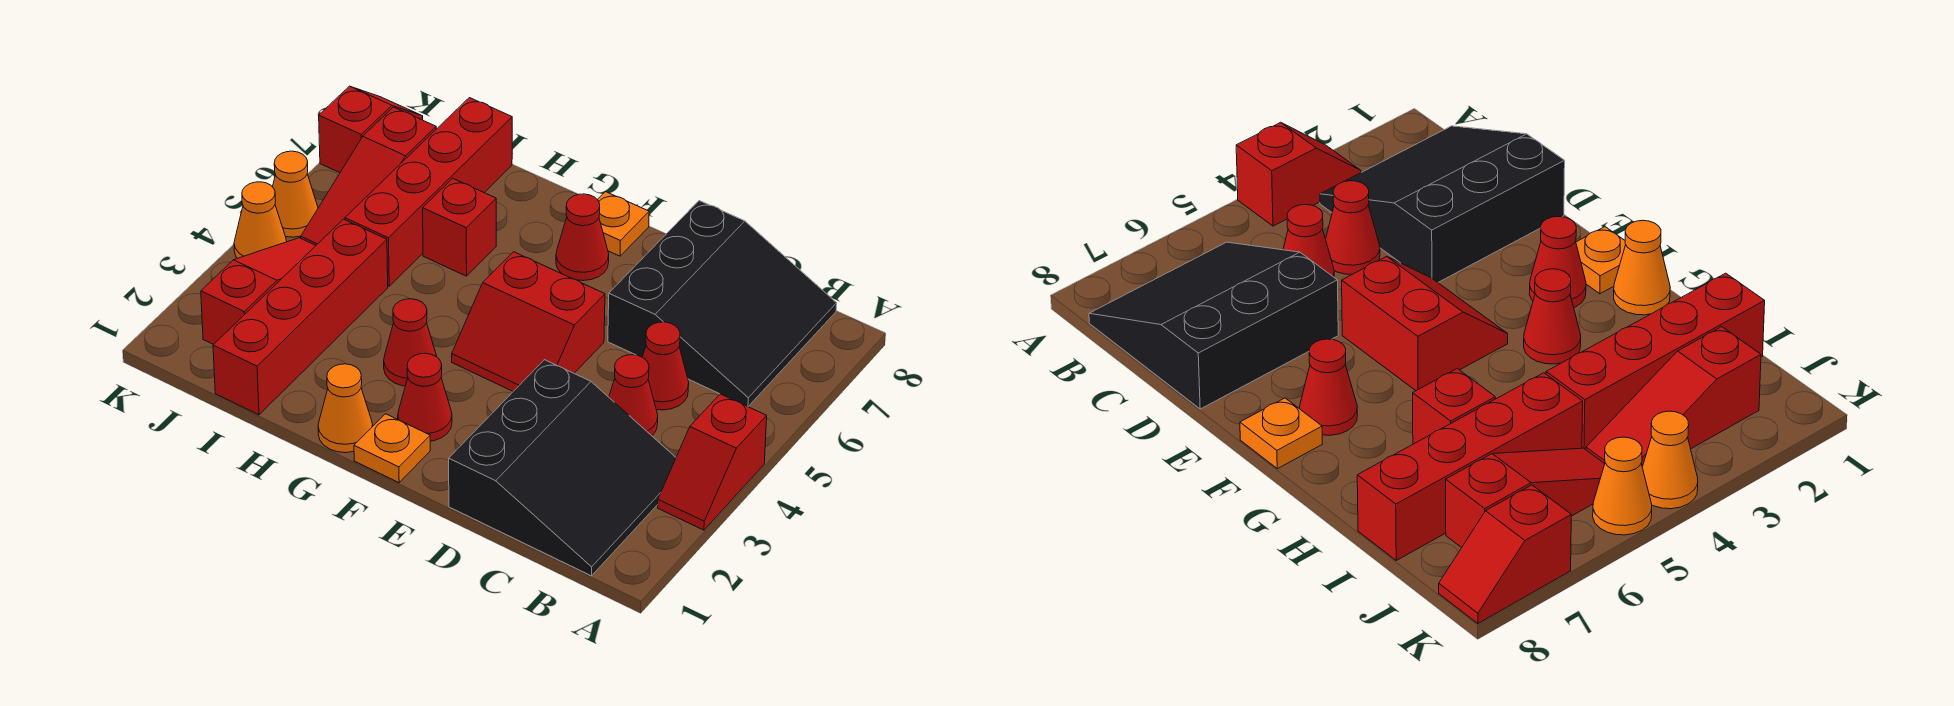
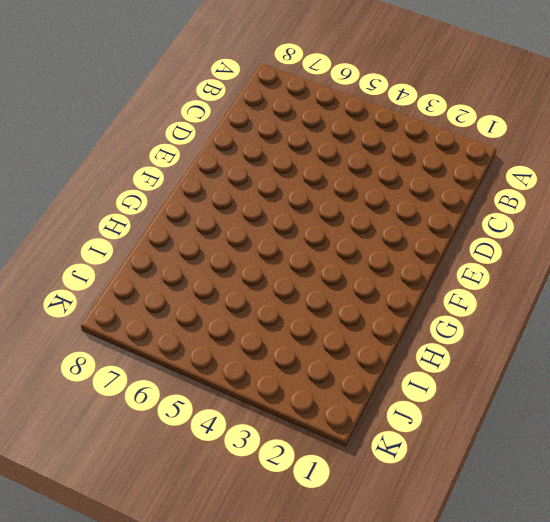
none -> red slope A3:A4 level 1 top 4
none -> black slope B1:D3 level 1 top D
none -> black slope B6:D8 level 1 top D

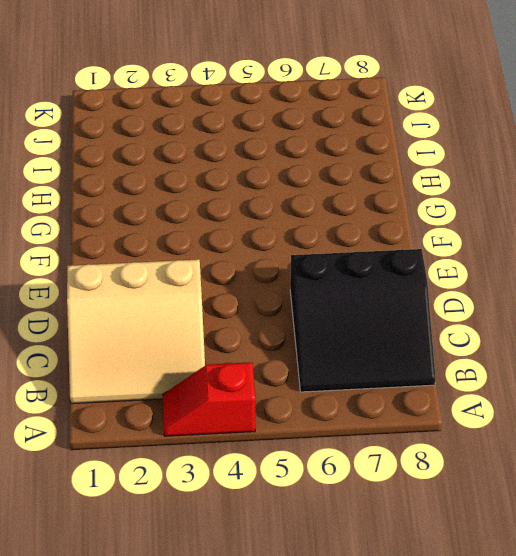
tan slope B1:D3 level 1 top D -> black slope B1:D3 level 1 top D
none -> red cone C4 level 1
none -> red cone C5 level 1
none -> red slope E4:F5 level 1 top 5

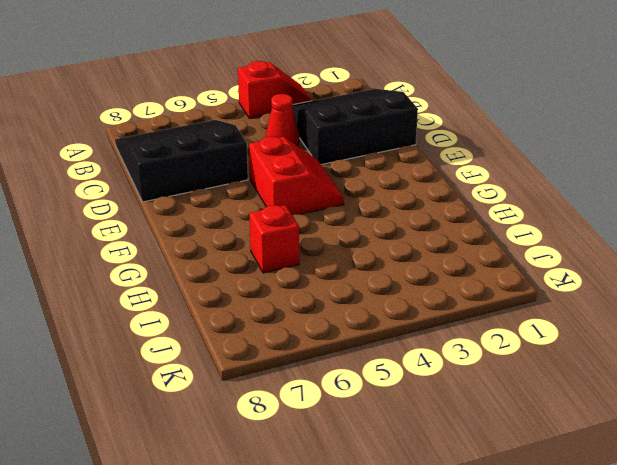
none -> red cone C5 level 1
none -> orange plate F1 level 1
none -> red cone F2 level 1

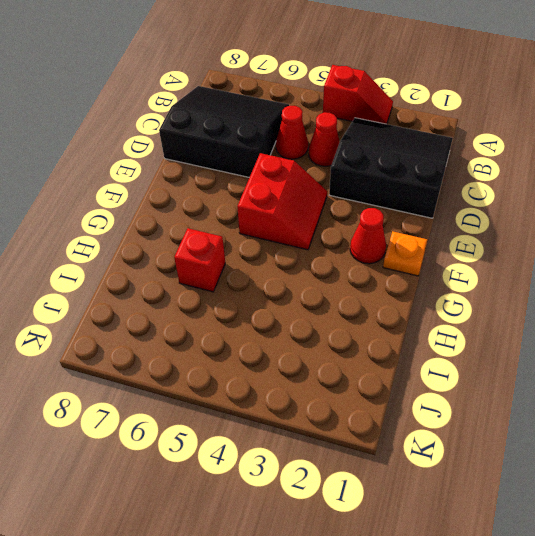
none -> red cone F7 level 1
none -> orange plate F8 level 1
none -> orange cone G1 level 1

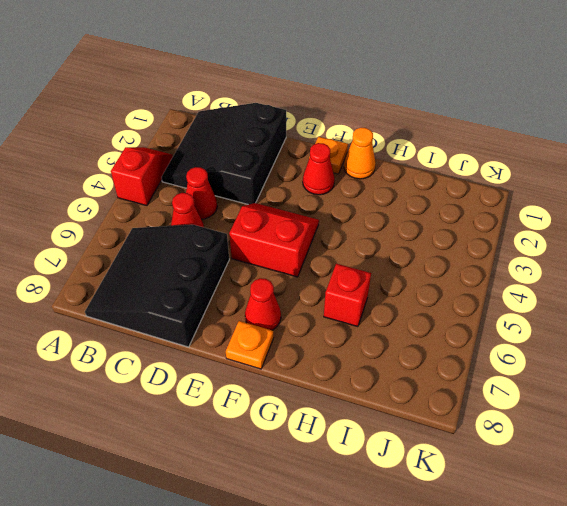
none -> red cone G3 level 1
none -> red brick I1:I4 level 1
none -> red brick I5:I8 level 1

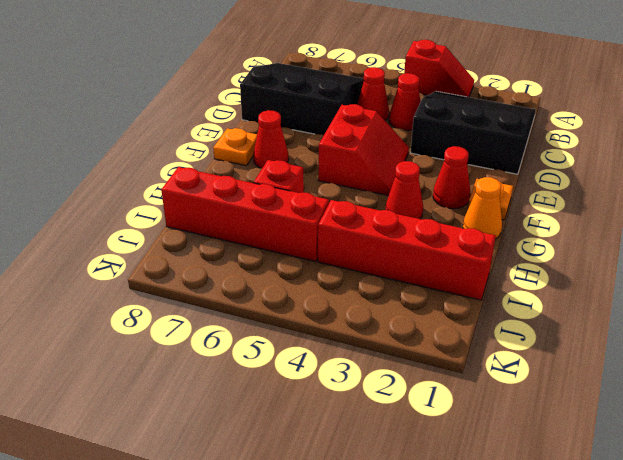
none -> red slope J2:J4 level 1 top 2
none -> red slope J5:J7 level 1 top 7
none -> orange cone K4 level 1

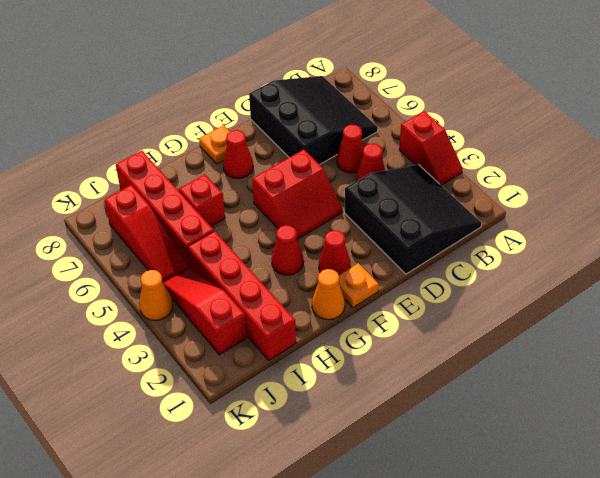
none -> orange cone K5 level 1
none -> red slope K7:K8 level 1 top 7

